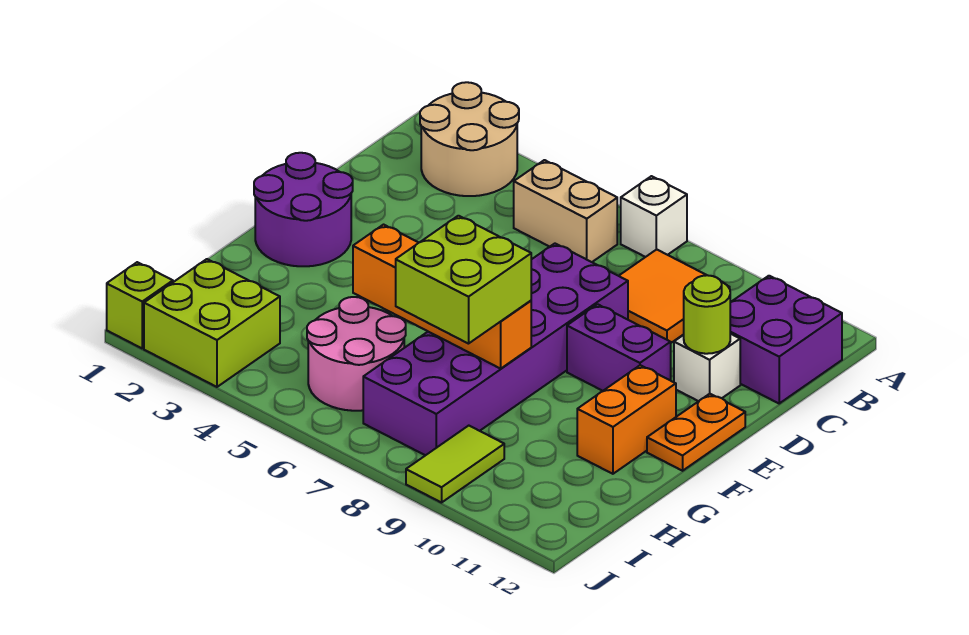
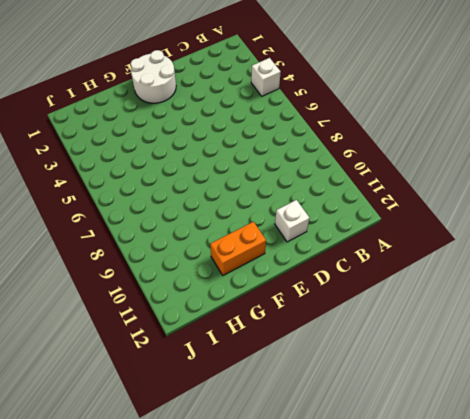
white brick A4 level 1 -> white brick A7 level 1
white round brick E1:F2 level 1 -> purple round brick E1:F2 level 1
none -> tan round brick A2:B3 level 1
none -> tan brick B5:B6 level 1
none -> orange tile B8:C9 level 1

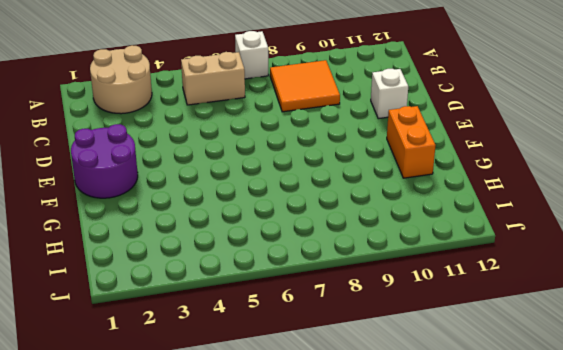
none -> purple brick B11:C12 level 1
none -> purple brick D7:I8 level 1
none -> purple brick E9:E10 level 1

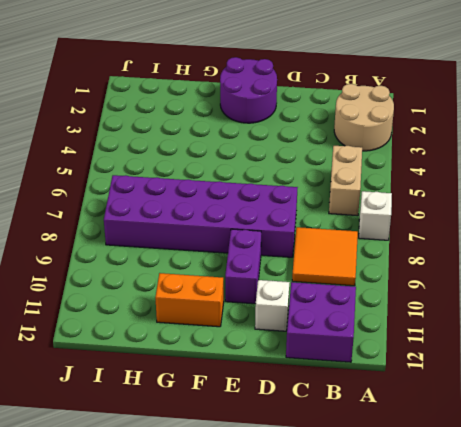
none -> orange plate E12:F12 level 1
none -> pink round brick H5:I6 level 1
none -> lime brick I2:J3 level 1

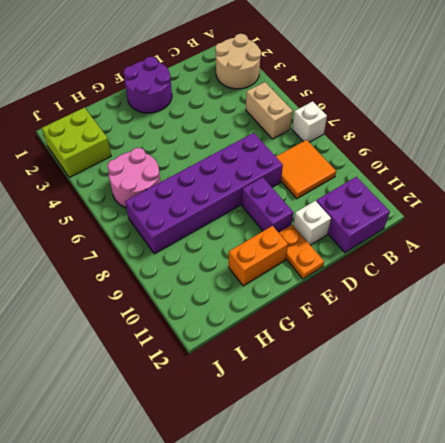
orange plate E11:E12 level 1 -> orange plate E12:F12 level 1
none -> lime tile I9:J9 level 1
none -> lime brick J1 level 1
none -> lime round brick D11 level 2

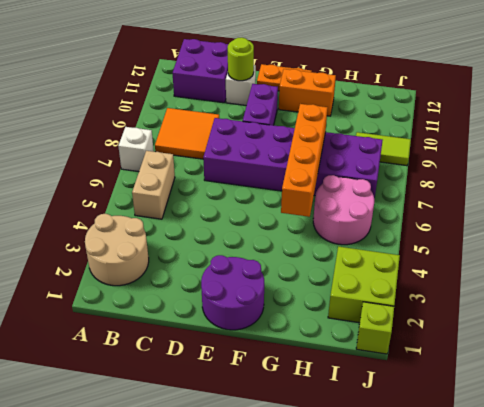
none -> lime brick G7:H8 level 3

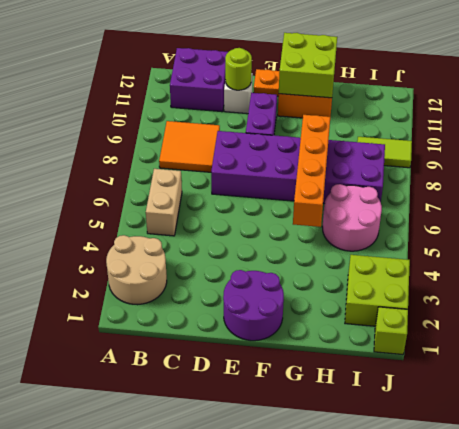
lime brick F11:G12 level 2 -> lime brick G7:H8 level 3
none -> white brick A7 level 1

